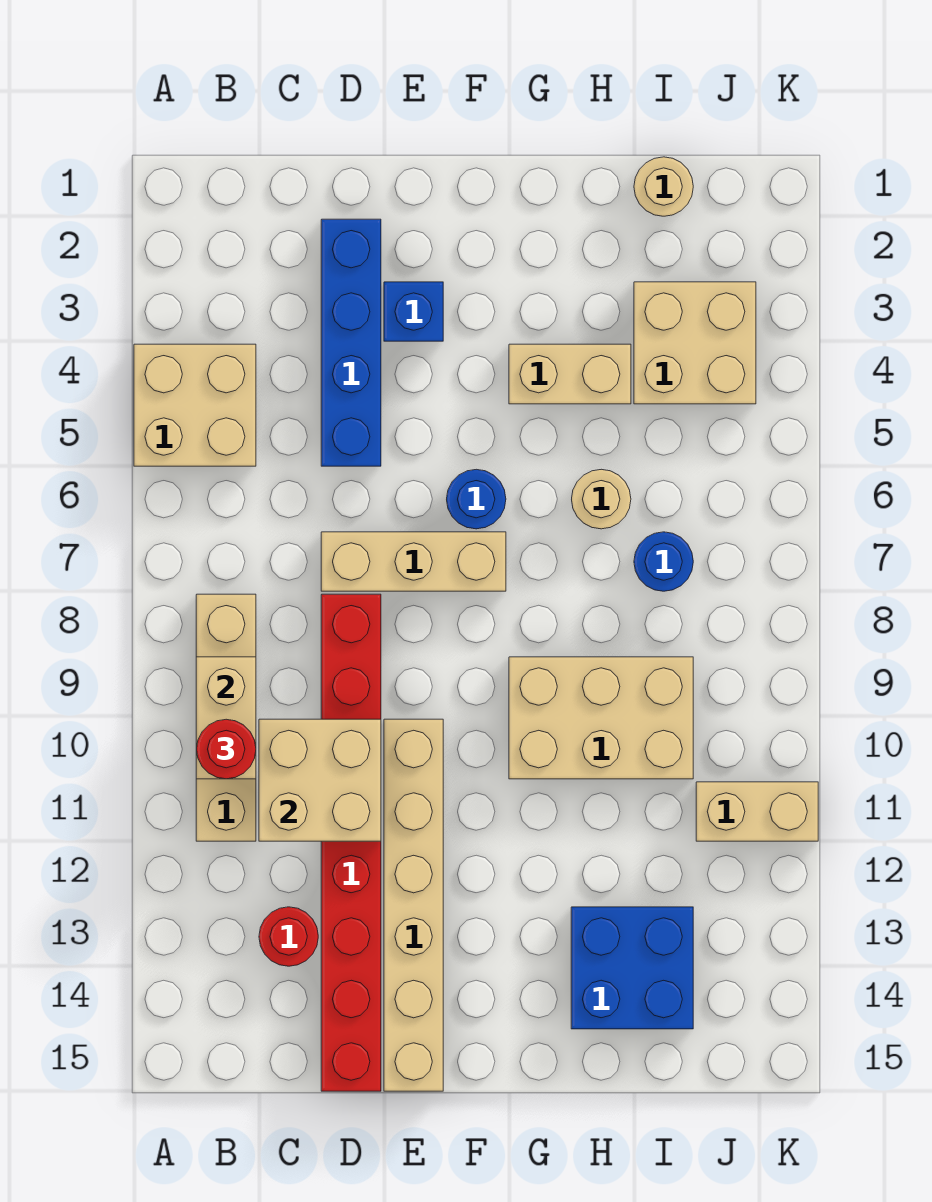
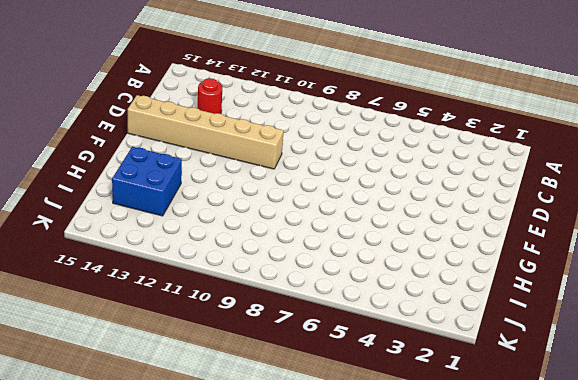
none -> tan brick A4:B5 level 1
none -> tan brick B8:B11 level 1
none -> blue brick D2:D5 level 1

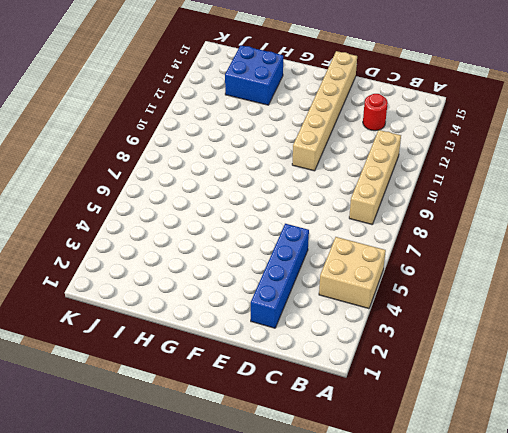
none -> tan brick D7:F7 level 1
none -> red brick D8:D15 level 1
none -> blue brick E3 level 1

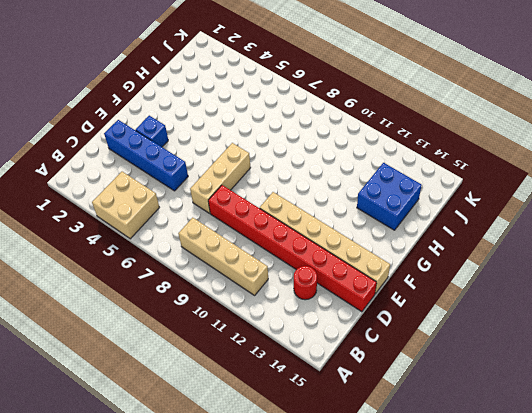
none -> blue round brick F6 level 1
none -> tan brick G4:H4 level 1
none -> tan brick G9:I10 level 1

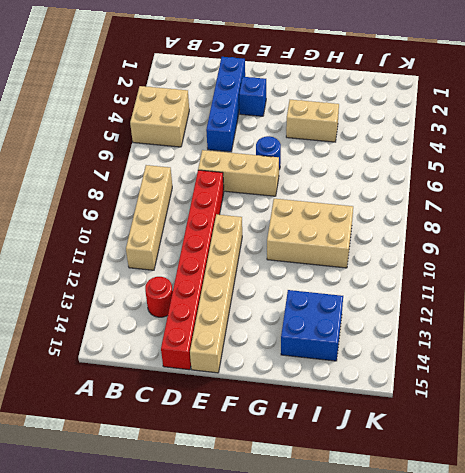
none -> tan round brick H6 level 1
none -> tan round brick I1 level 1
none -> tan brick I3:J4 level 1

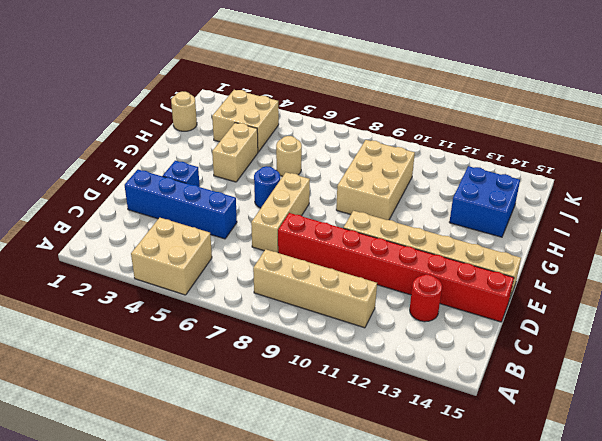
none -> blue round brick I7 level 1
none -> tan brick J11:K11 level 1
none -> tan brick B9:B10 level 2

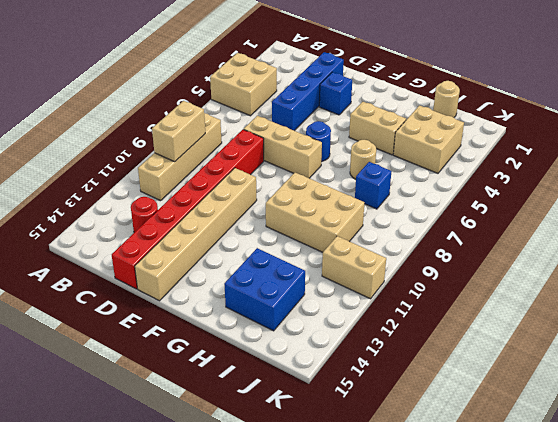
blue brick I7 level 1 -> blue round brick I7 level 1
none -> tan brick C10:D11 level 2
none -> red round brick B10 level 3

